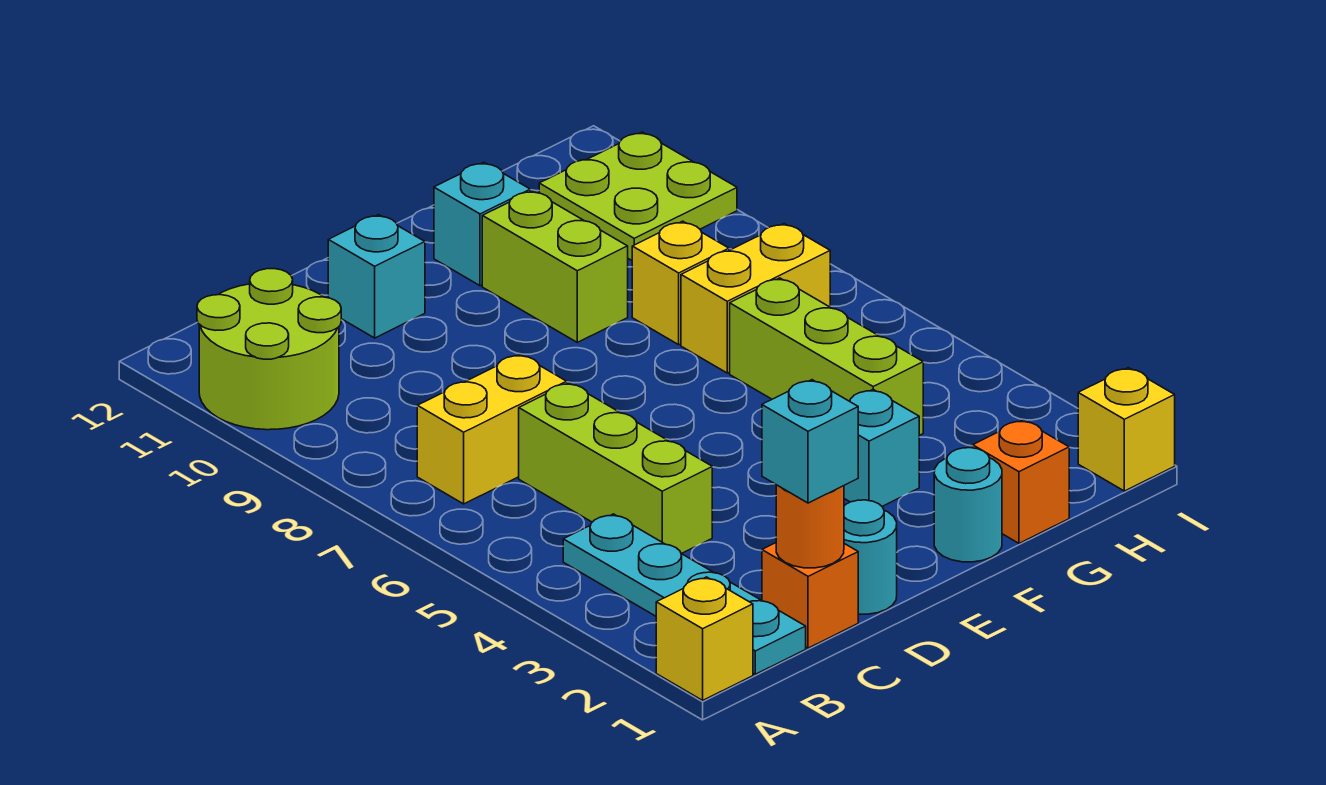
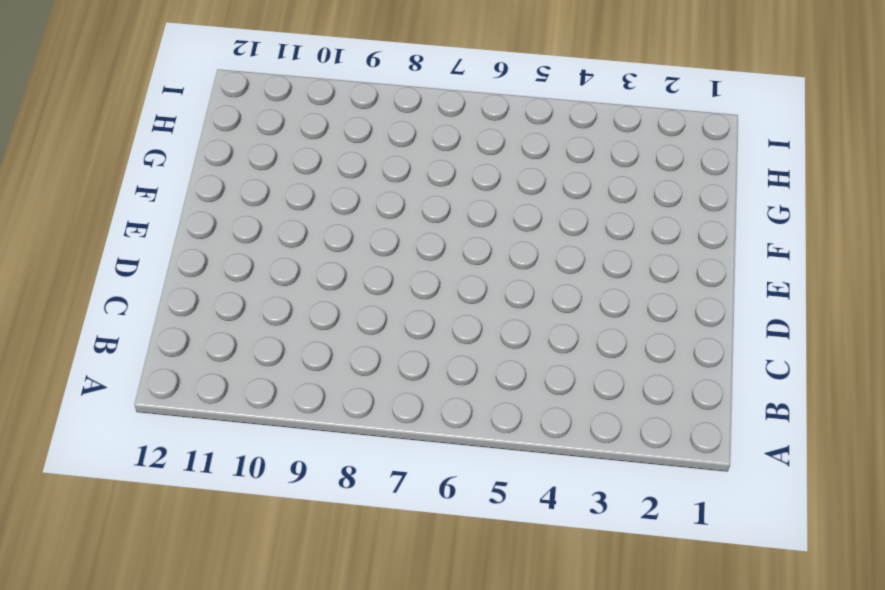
none -> yellow brick A1 level 1
none -> lime round brick A10:B11 level 1
none -> cyan plate B1:B4 level 1

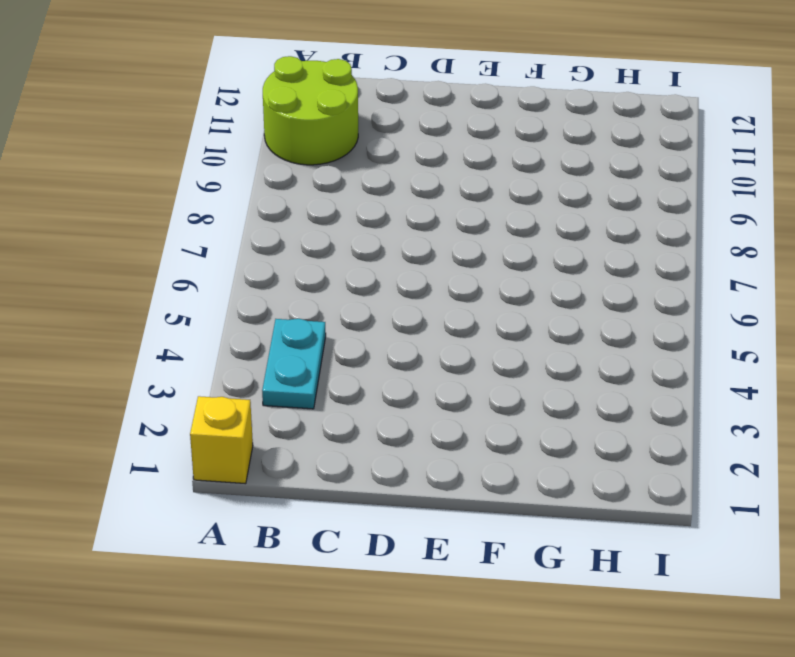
cyan plate B3:B4 level 1 -> cyan plate B1:B4 level 1
none -> yellow brick B7:C7 level 1
none -> orange brick C1 level 1
none -> lime brick C4:C6 level 1

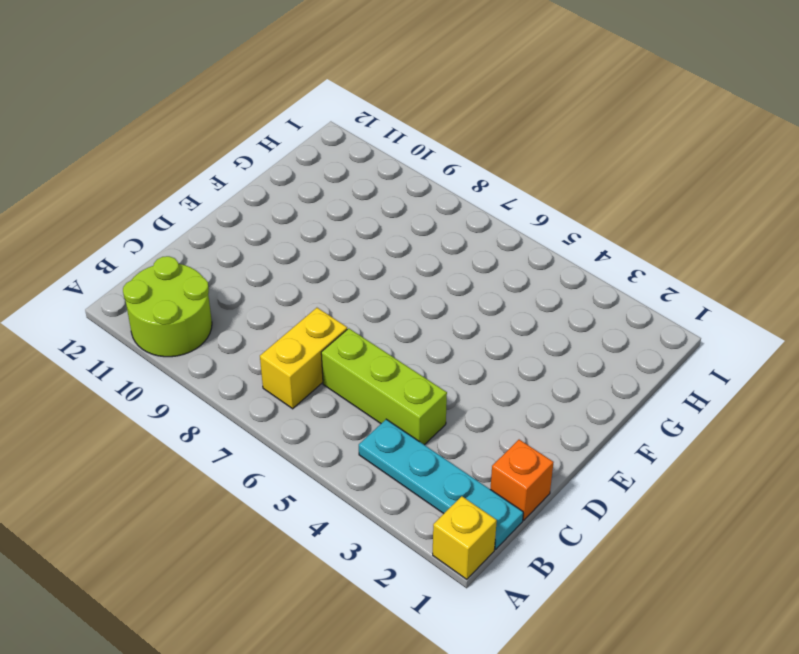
none -> cyan round brick D1 level 1
none -> cyan brick D11 level 1
none -> cyan round brick F1 level 1

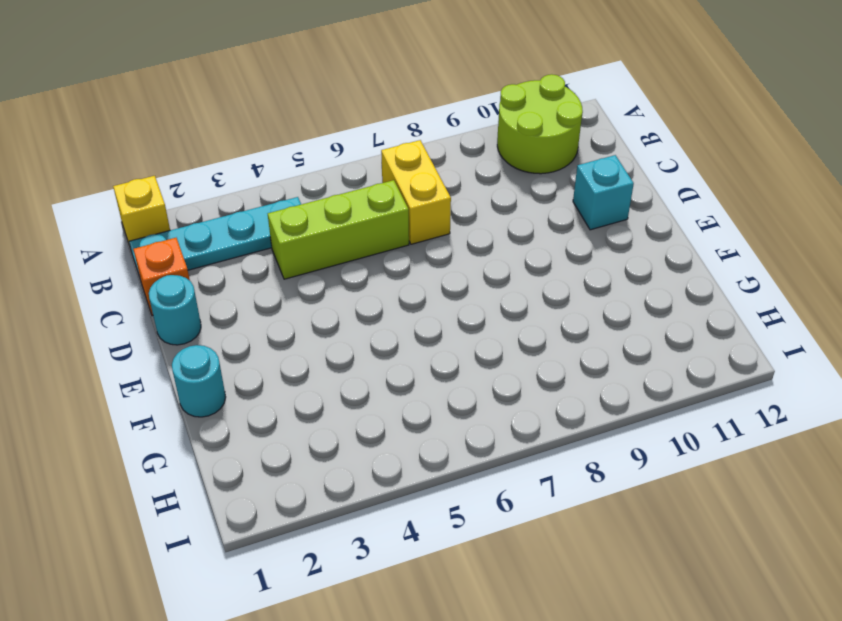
none -> cyan brick F3 level 1
none -> lime brick F9:F10 level 1
none -> cyan brick F11 level 1

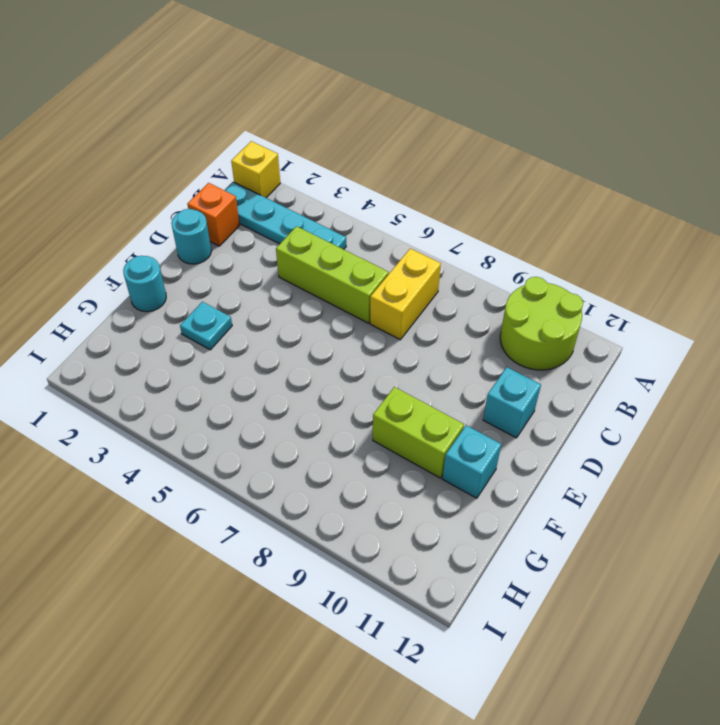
cyan plate F3 level 1 -> cyan brick F3 level 1
none -> orange brick G1 level 1
none -> lime brick G4:G6 level 1
none -> yellow brick G7:H7 level 1

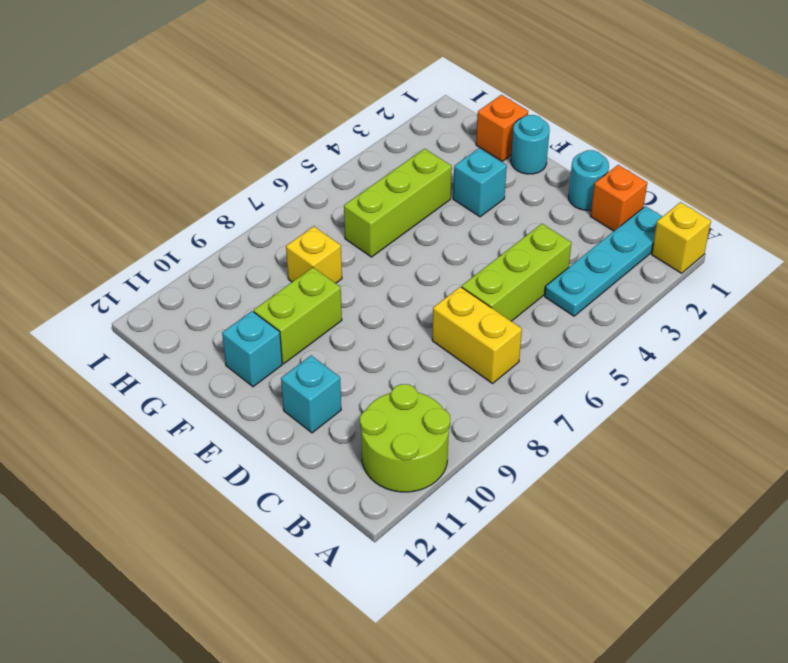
none -> yellow brick G7:H7 level 1
none -> lime plate H10:I11 level 1
none -> yellow brick I1 level 1

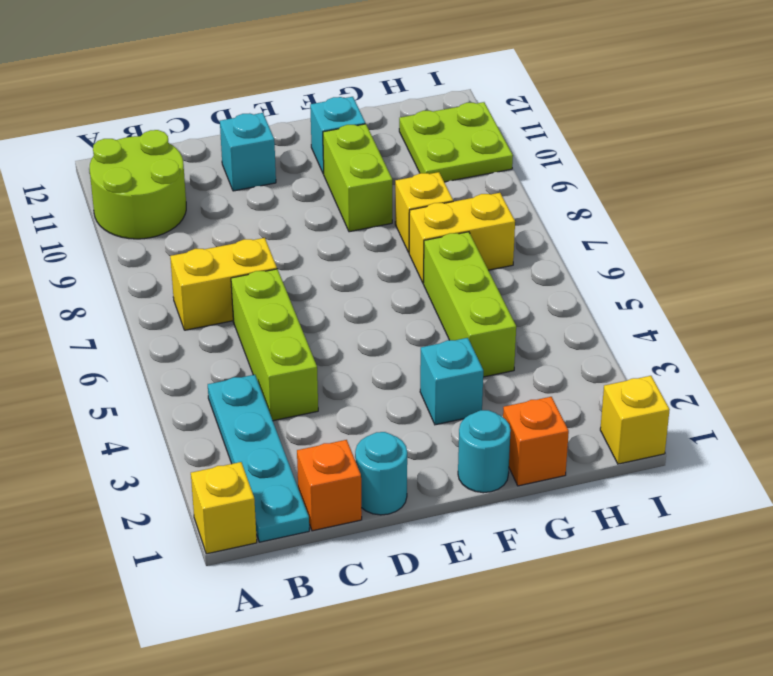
none -> orange round brick C1 level 2
none -> cyan brick C1 level 3

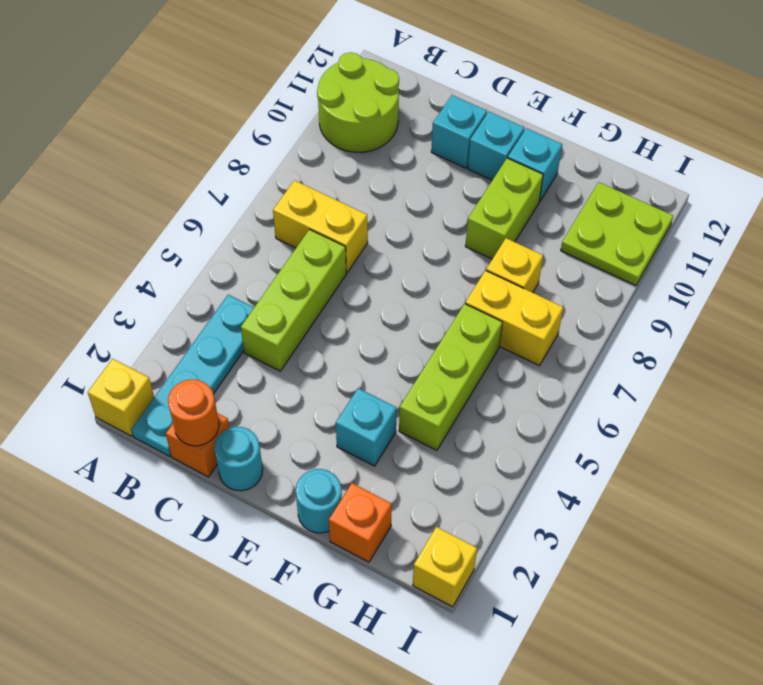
cyan brick E11 level 1 -> cyan brick C1 level 3

